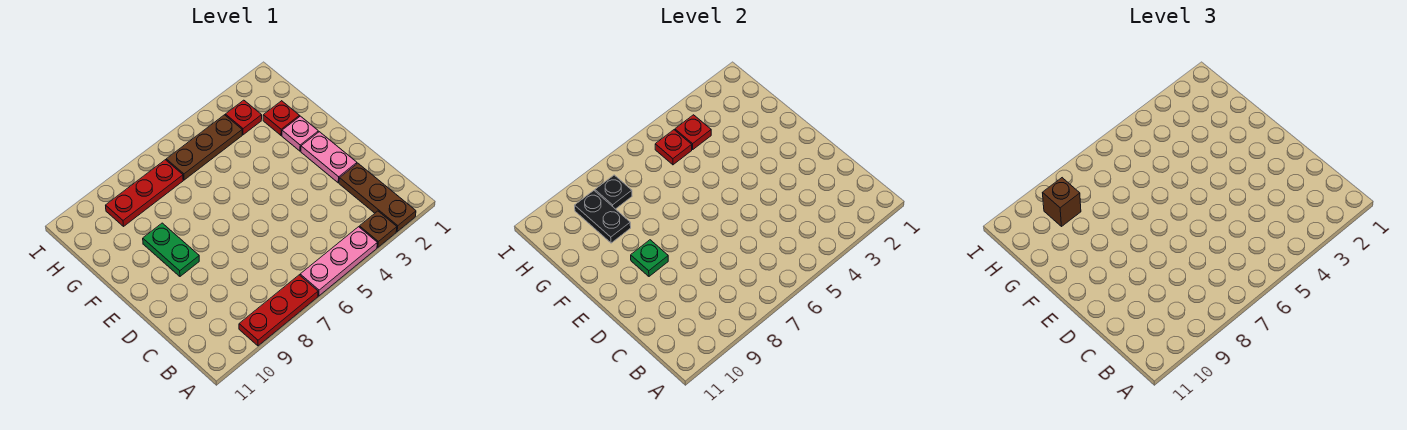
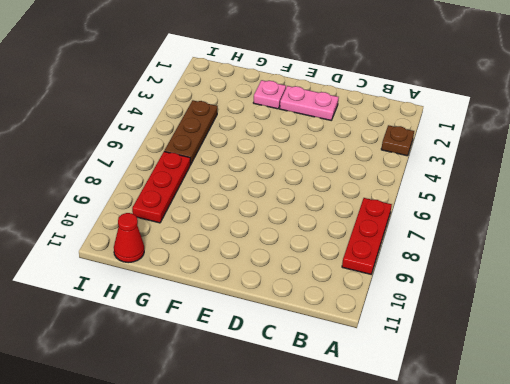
red cone H11 level 1 -> none
none -> brown plate A2:C2 level 1
none -> pink plate A4:A6 level 1
none -> green plate E9:F9 level 1

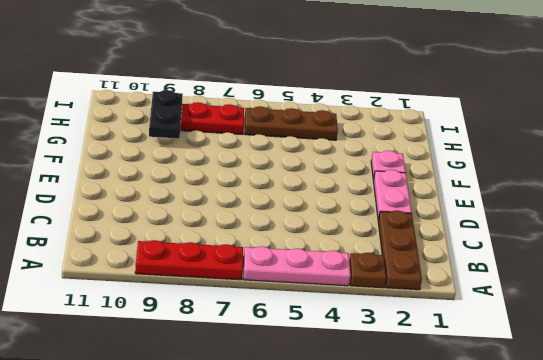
none -> green plate E9:F9 level 1
none -> red plate G2 level 1
none -> red plate H3 level 1

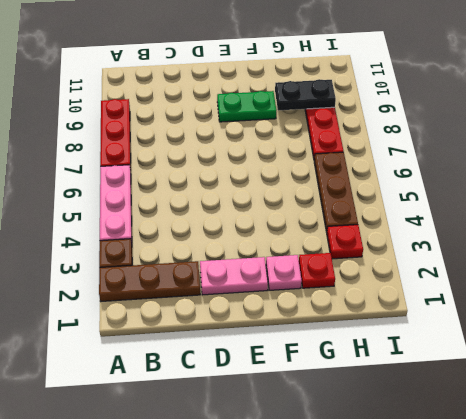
none -> green plate E9 level 2
none -> red plate H4 level 2
none -> red plate H5 level 2

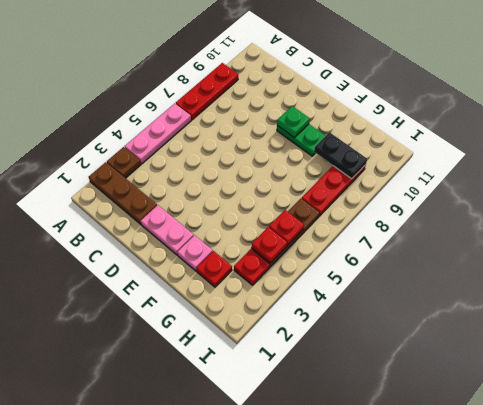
none -> black plate H8 level 2
none -> brown brick H9 level 3

